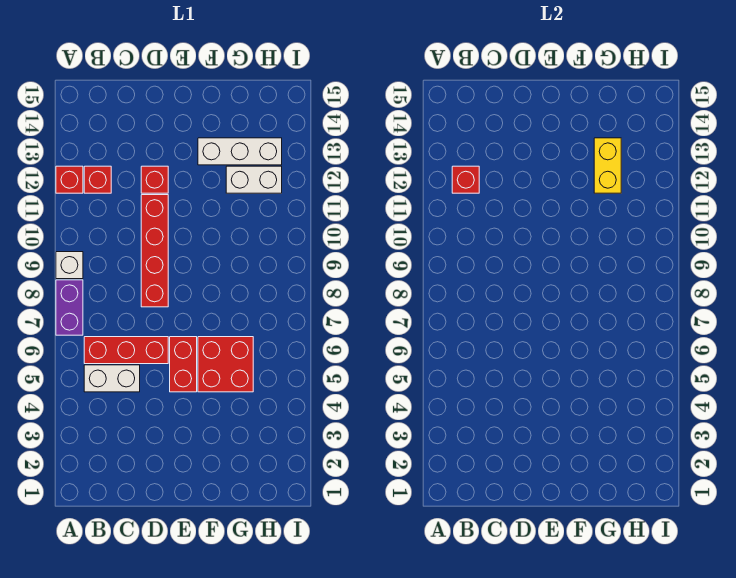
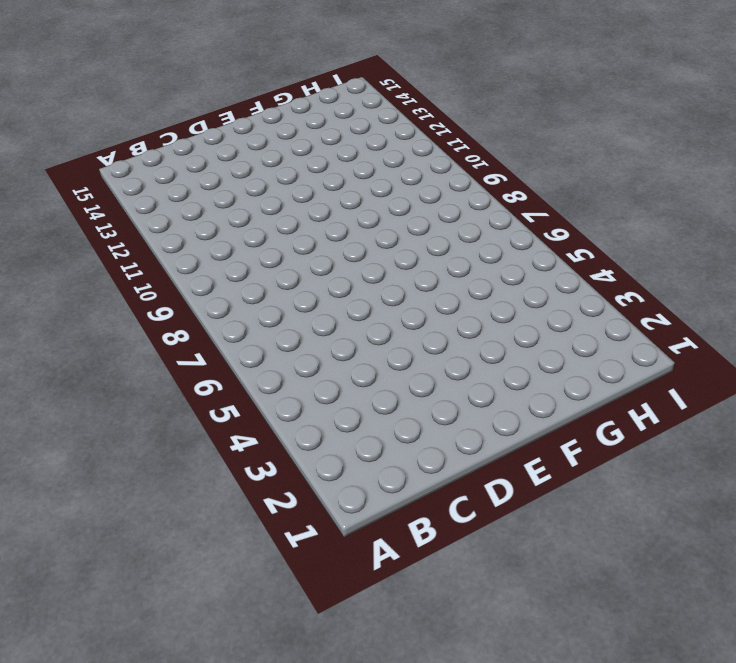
none -> purple brick A7:A8 level 1
none -> white brick A9 level 1
none -> red brick A12 level 1

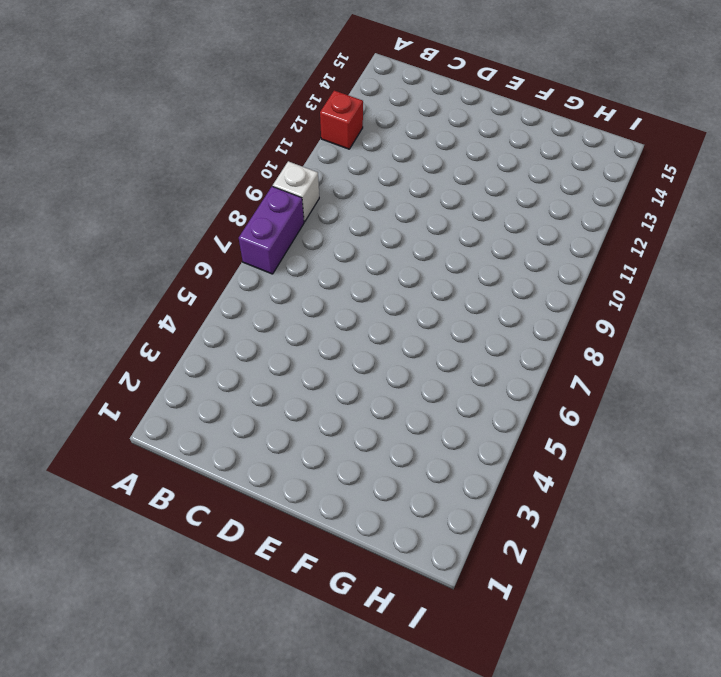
none -> white brick B5:C5 level 1
none -> red brick B6:D6 level 1
none -> red brick B12 level 1

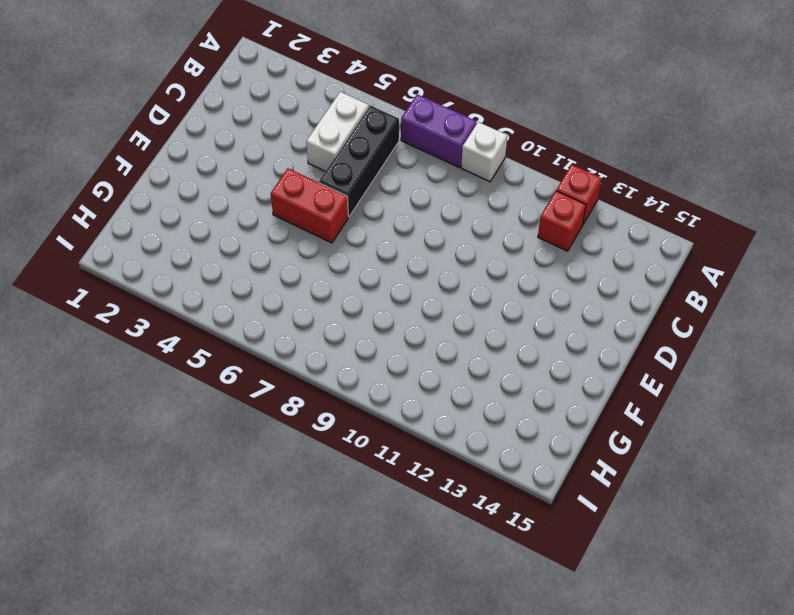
black brick B6:D6 level 1 -> red brick B6:D6 level 1
none -> red brick D8:D11 level 1
none -> red brick D12 level 1
none -> red brick F5:G6 level 1

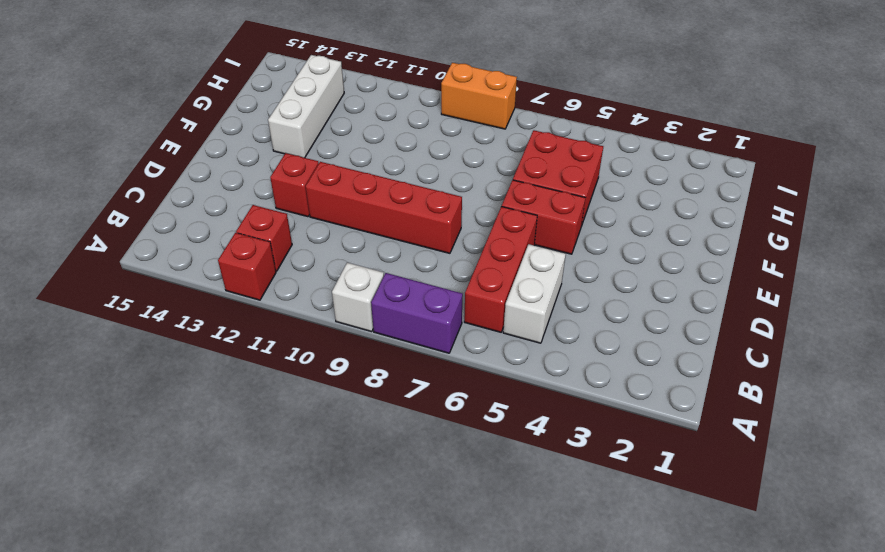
orange brick I8:I9 level 1 -> none
none -> white brick G12:H12 level 1
none -> red brick B12 level 2
none -> yellow brick G12:G13 level 2

